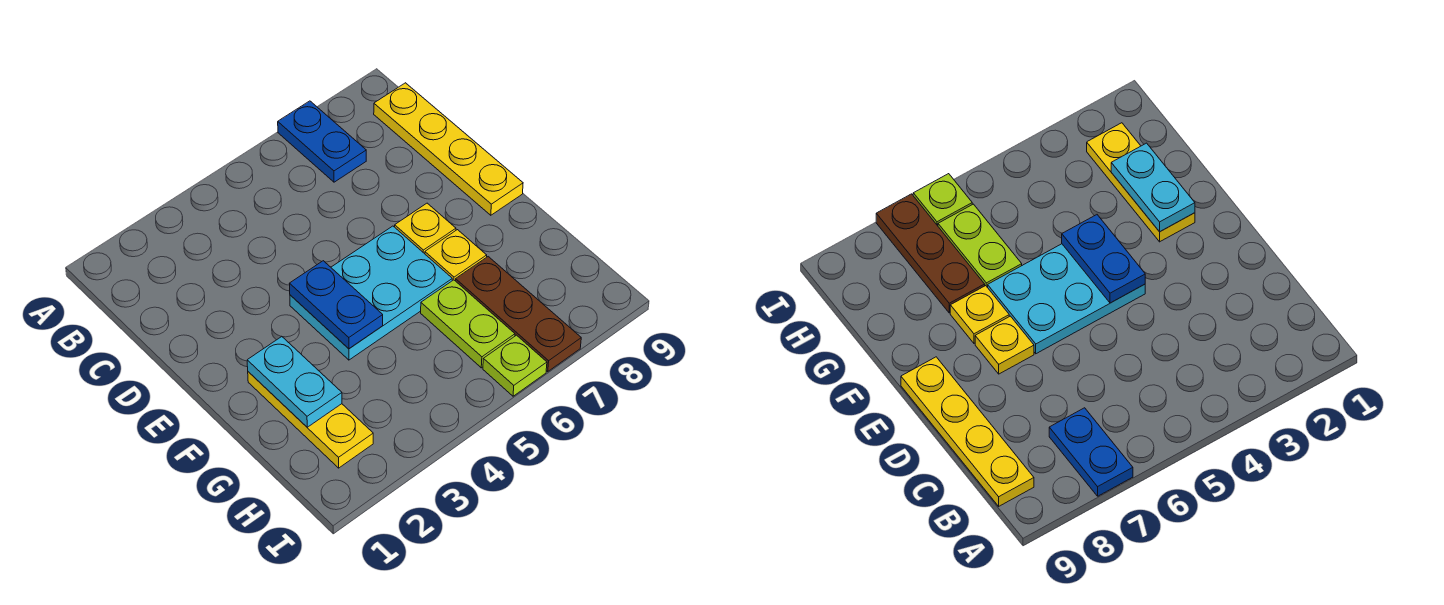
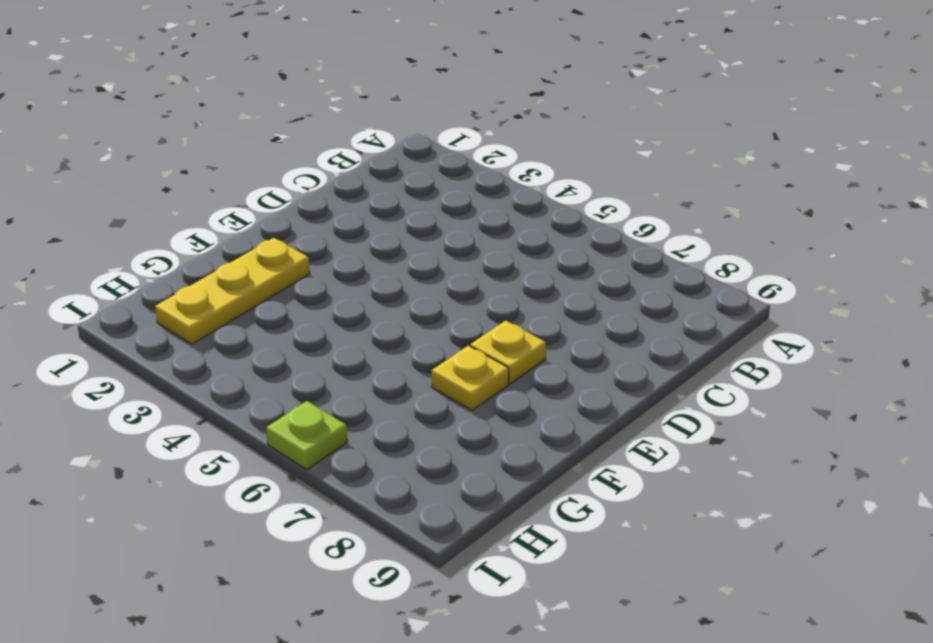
none -> blue plate A7:B7 level 1
none -> yellow plate B9:E9 level 1

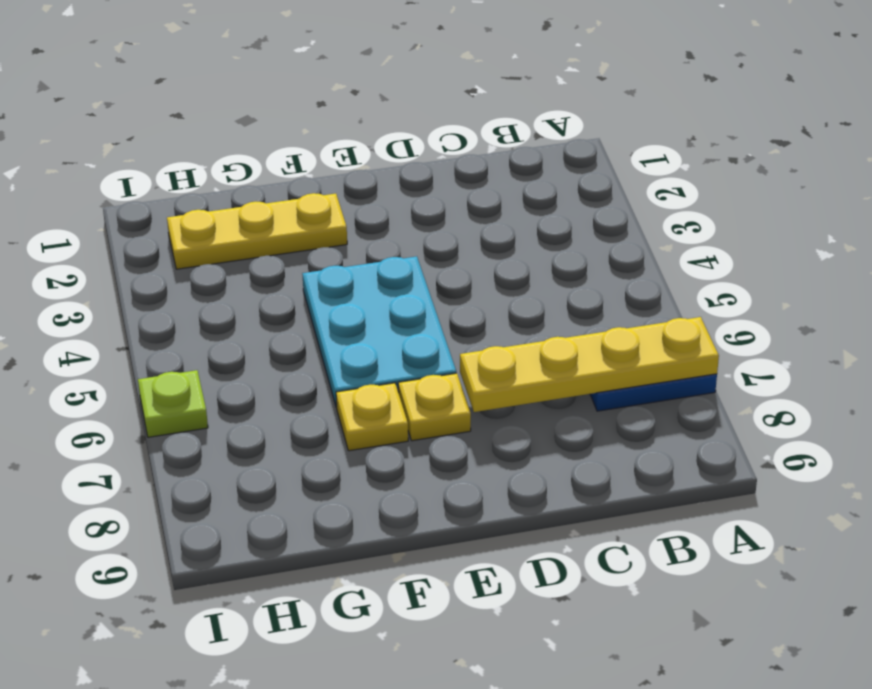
yellow plate A7:D7 level 2 -> yellow plate B9:E9 level 1
none -> lime plate G6:H6 level 1
none -> brown plate G7:I7 level 1

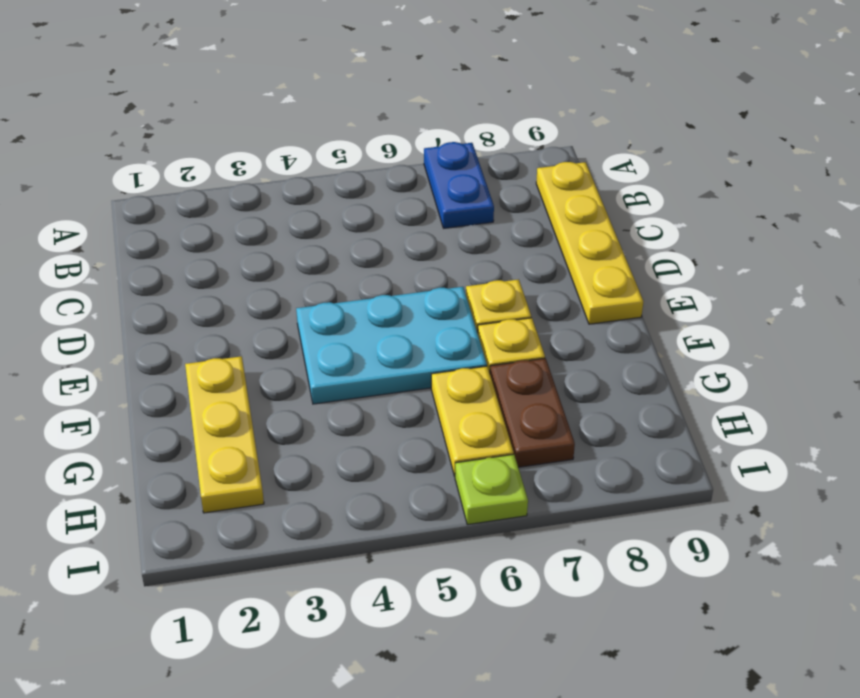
yellow plate G6:H6 level 1 -> lime plate G6:H6 level 1
brown plate G7:H7 level 1 -> brown plate G7:I7 level 1
none -> blue plate E4:F4 level 2
none -> cyan plate F2:G2 level 2

